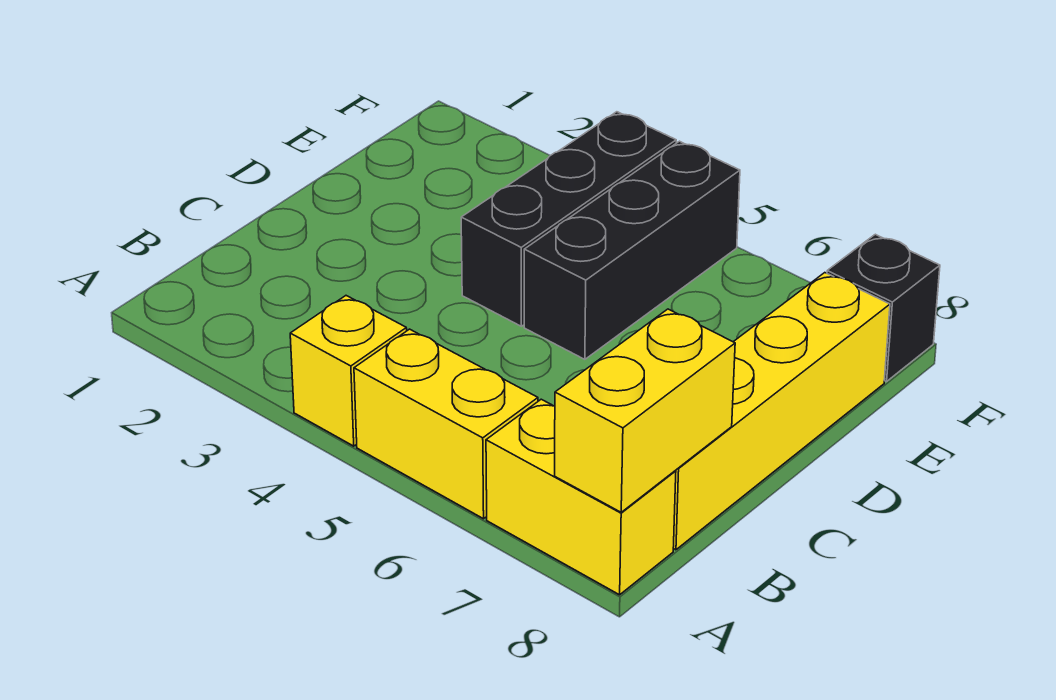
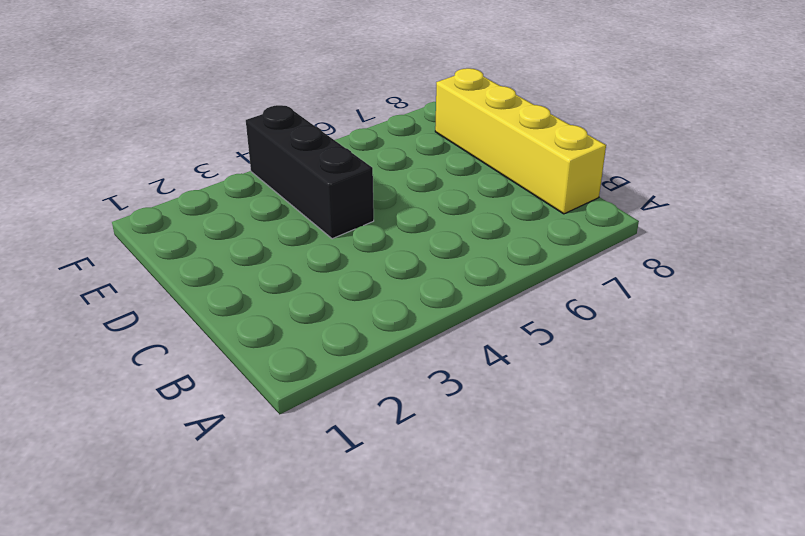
none -> yellow brick A4 level 1
none -> yellow brick A5:A6 level 1

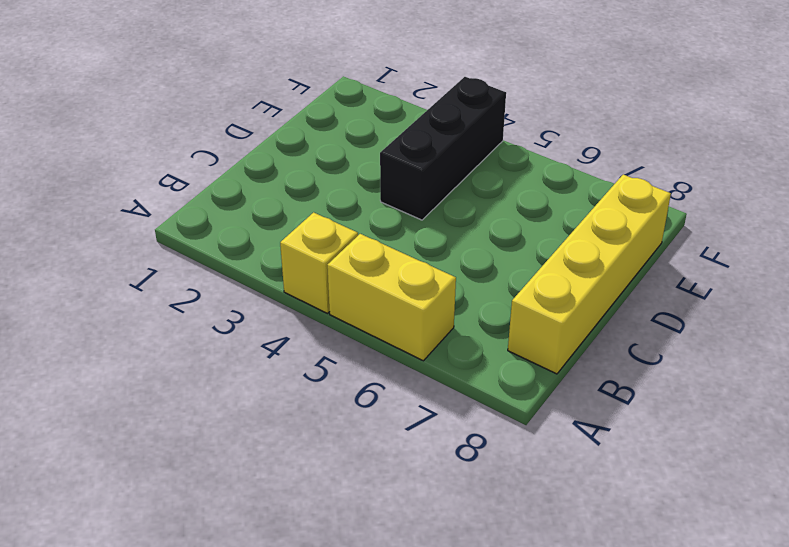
none -> yellow brick A7:A8 level 1
none -> black brick D5:F5 level 1

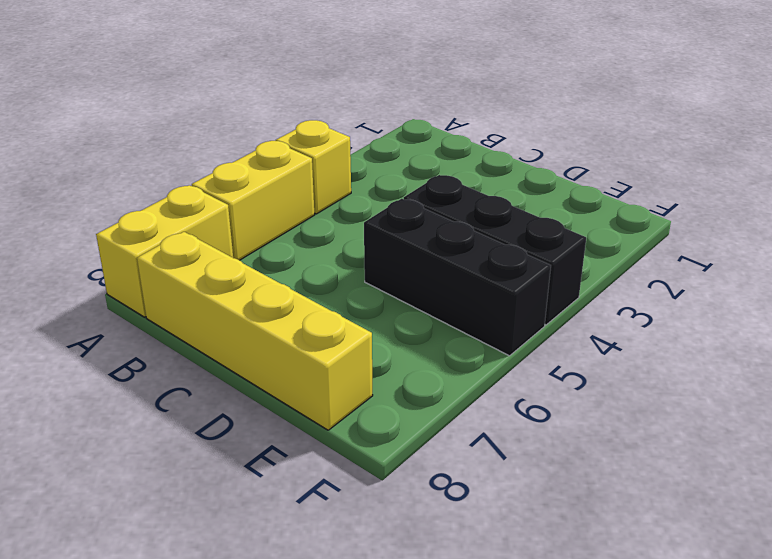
none -> black brick F8 level 1
none -> yellow brick A8:B8 level 2

